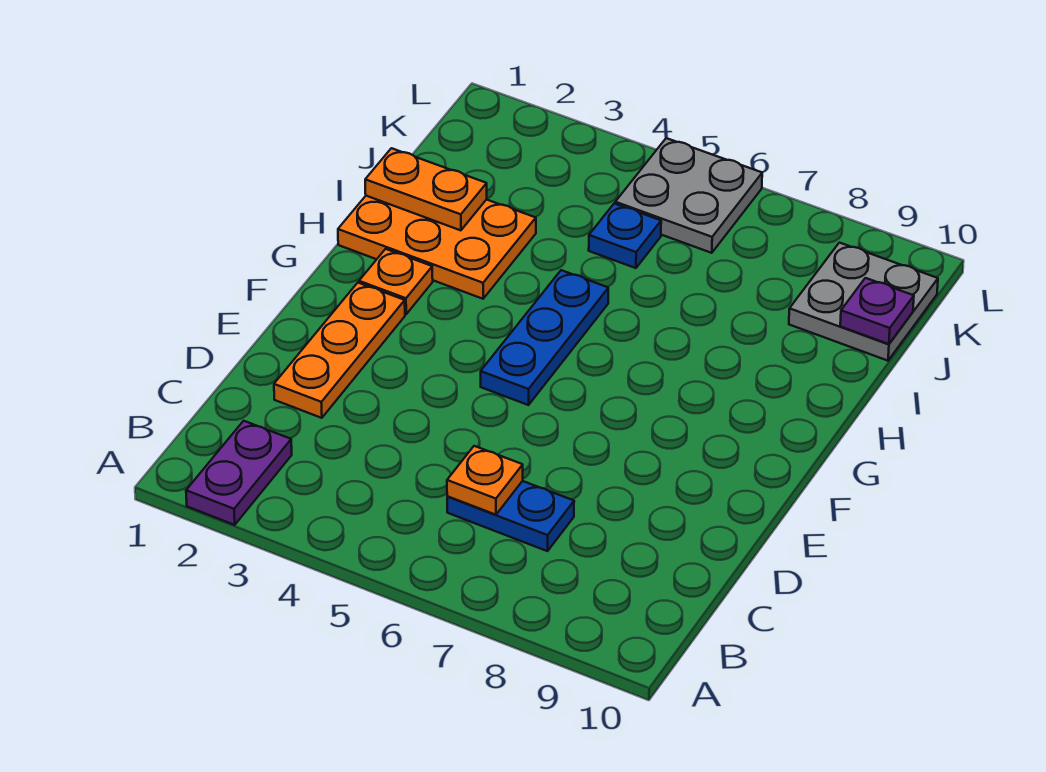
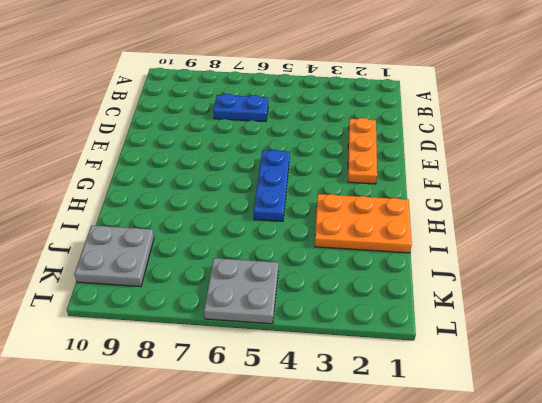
none -> purple plate A2:B2 level 1
none -> orange plate G2 level 1
none -> blue plate J5 level 1

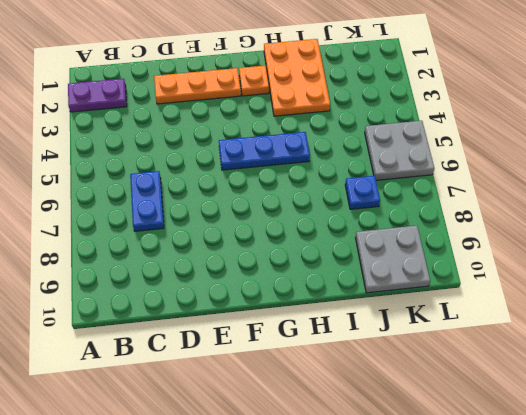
blue plate J7 level 1 -> blue plate J5 level 1
none -> orange plate C6 level 2
none -> orange plate I1:I2 level 2
none -> purple plate J10 level 2

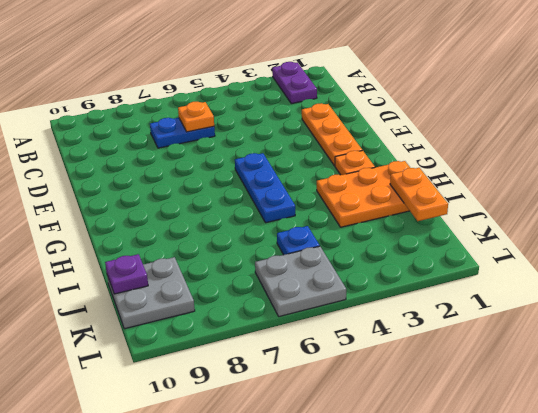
orange plate I1:J1 level 2 -> orange plate I1:I2 level 2

